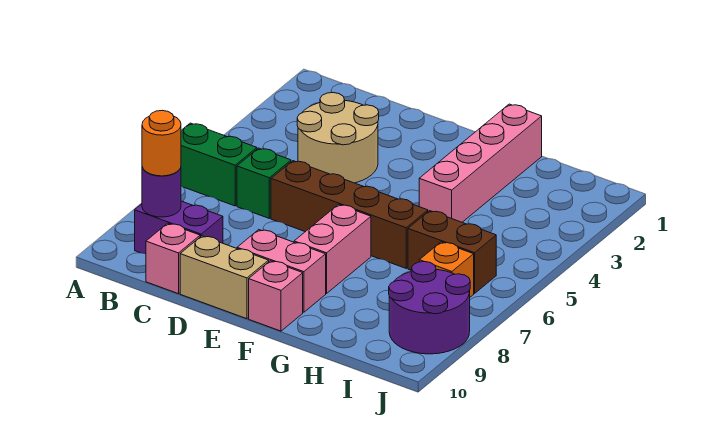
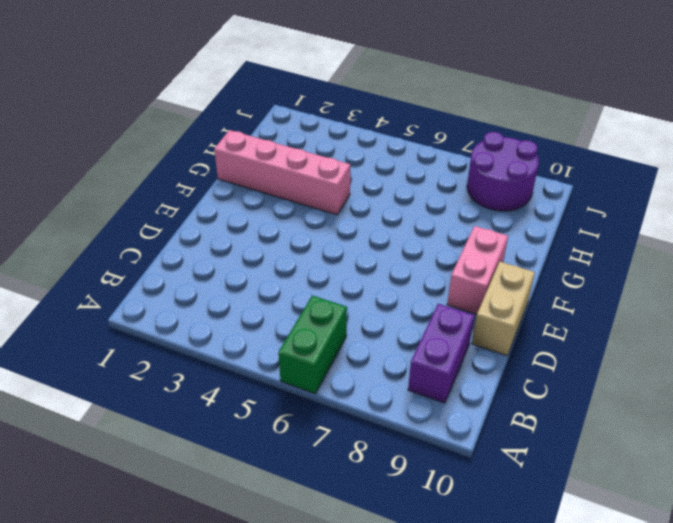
none -> tan round brick C3:D4 level 1
none -> green brick C6 level 1
none -> pink brick C10 level 1

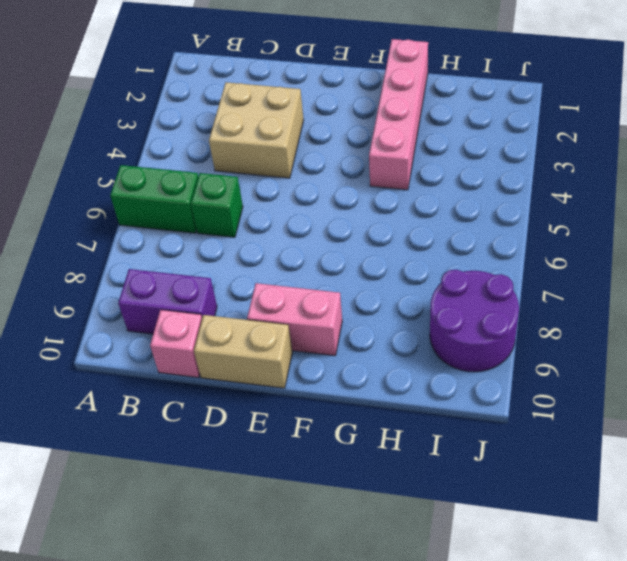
tan brick C3:D4 level 1 -> tan round brick C3:D4 level 1
none -> brown brick D6:G6 level 1
none -> pink brick F7:F8 level 1
none -> pink brick F10 level 1

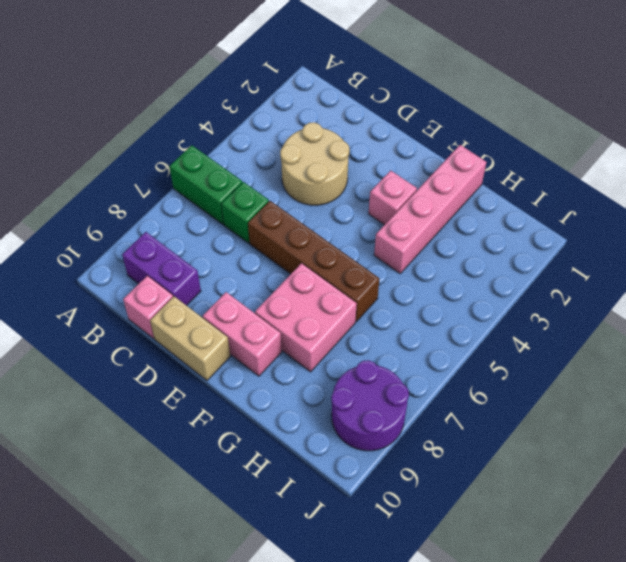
pink brick F3 level 1 -> pink brick F10 level 1
pink brick F7:G8 level 1 -> pink brick F7:F8 level 1
none -> brown brick H6:I6 level 1
none -> orange brick I7 level 1
none -> purple round brick B9 level 2

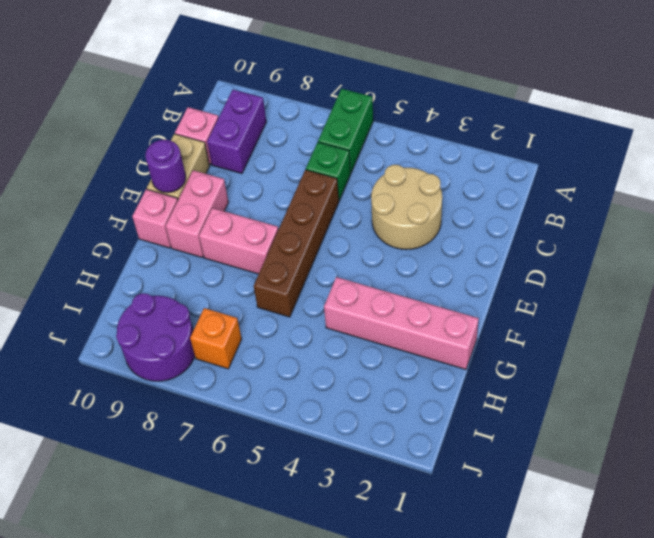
purple round brick E10 level 2 -> purple round brick B9 level 2
none -> brown brick H6:I6 level 1
none -> orange round brick B9 level 3

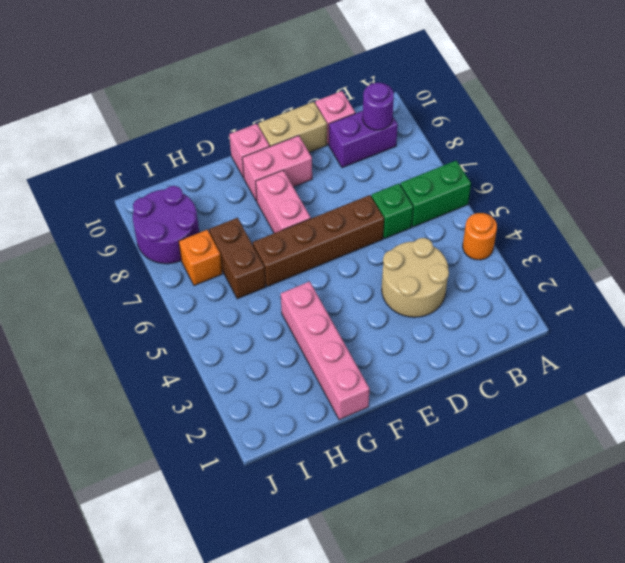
orange round brick A4 level 1 -> orange round brick B9 level 3
brown brick H6:H7 level 1 -> brown brick H6:I6 level 1

